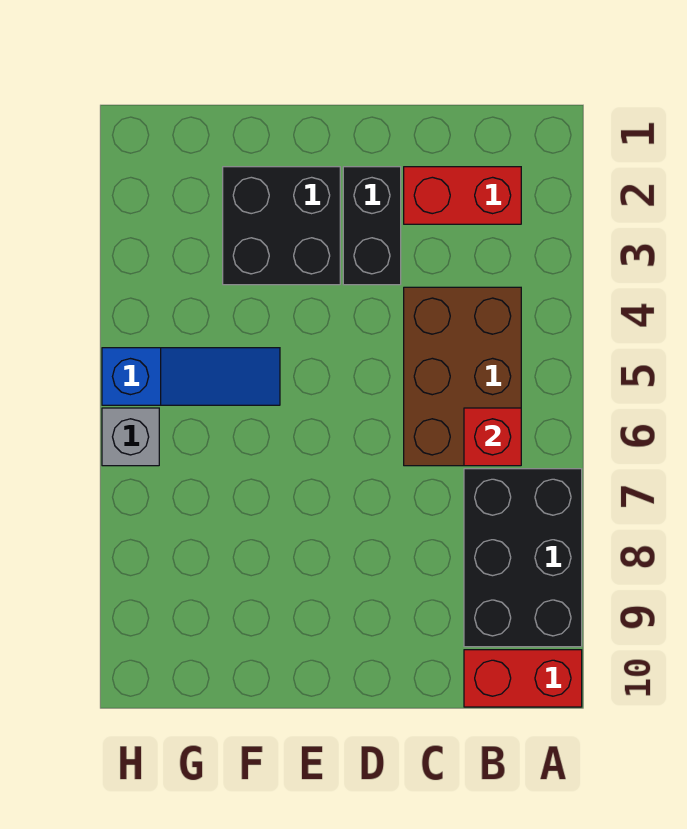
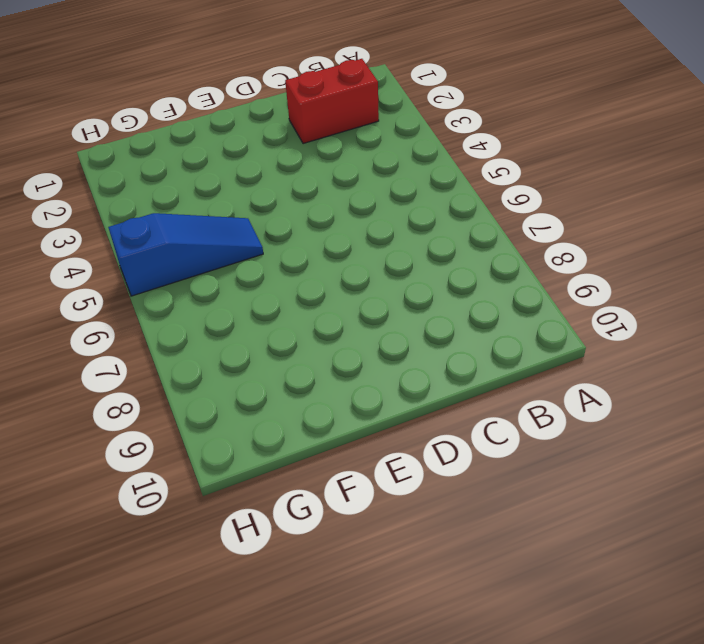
none -> black brick A7:B9 level 1
none -> red brick A10:B10 level 1

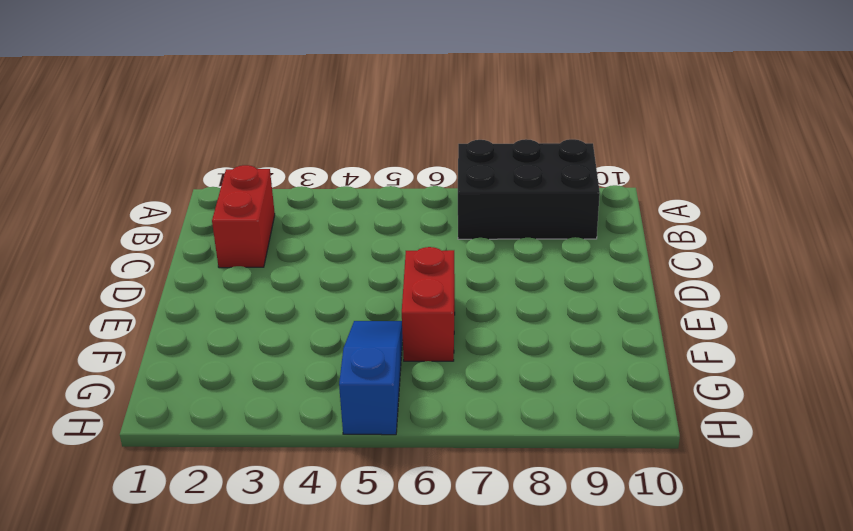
red brick E6:F6 level 1 -> red brick A10:B10 level 1
none -> brown brick B4:C6 level 1
none -> black brick D2:D3 level 1

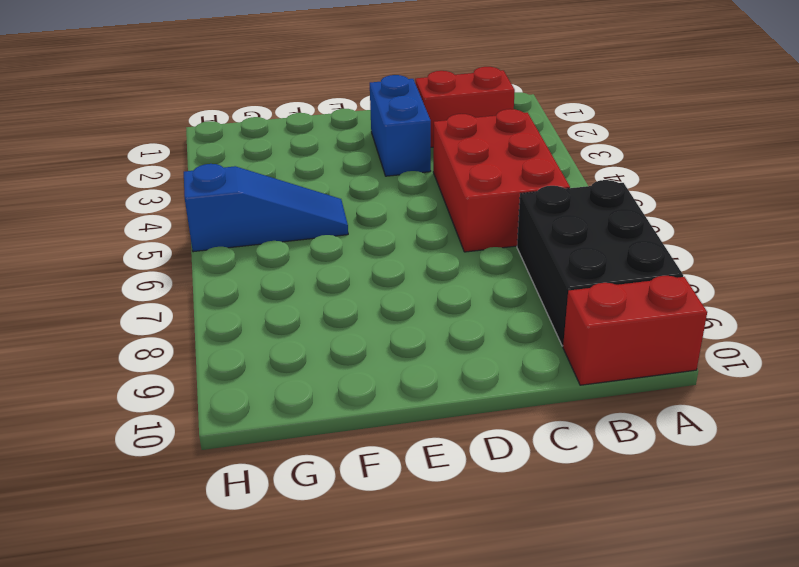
red brick B4:C6 level 1 -> brown brick B4:C6 level 1
blue brick D2:D3 level 1 -> black brick D2:D3 level 1
none -> black brick E2:F3 level 1
none -> grey brick H6 level 1

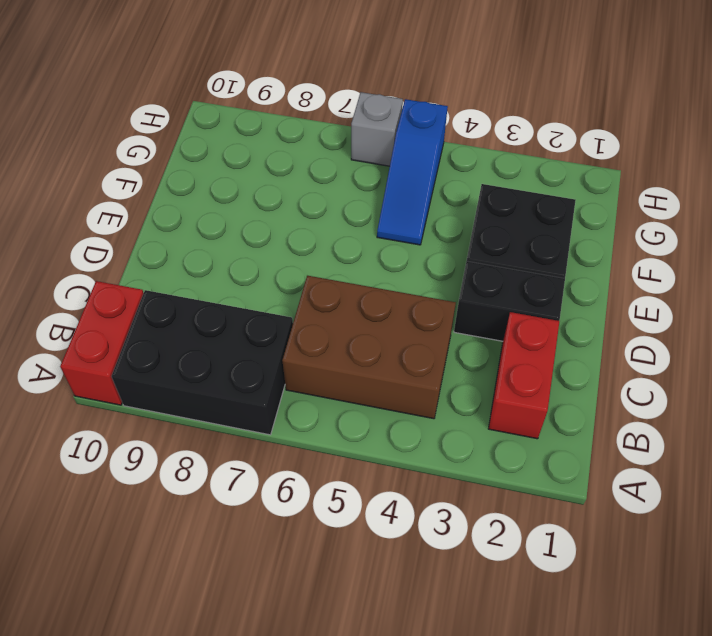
none -> red brick B6 level 2

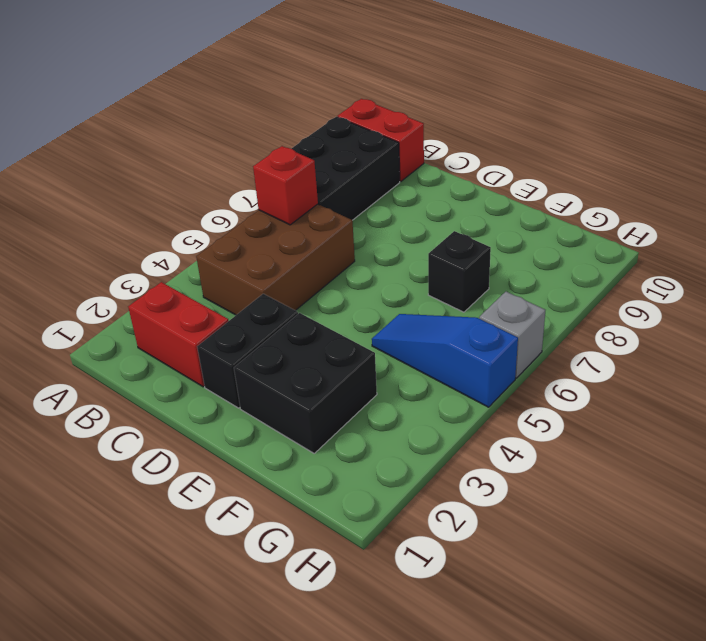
black brick F7 level 1 -> none

